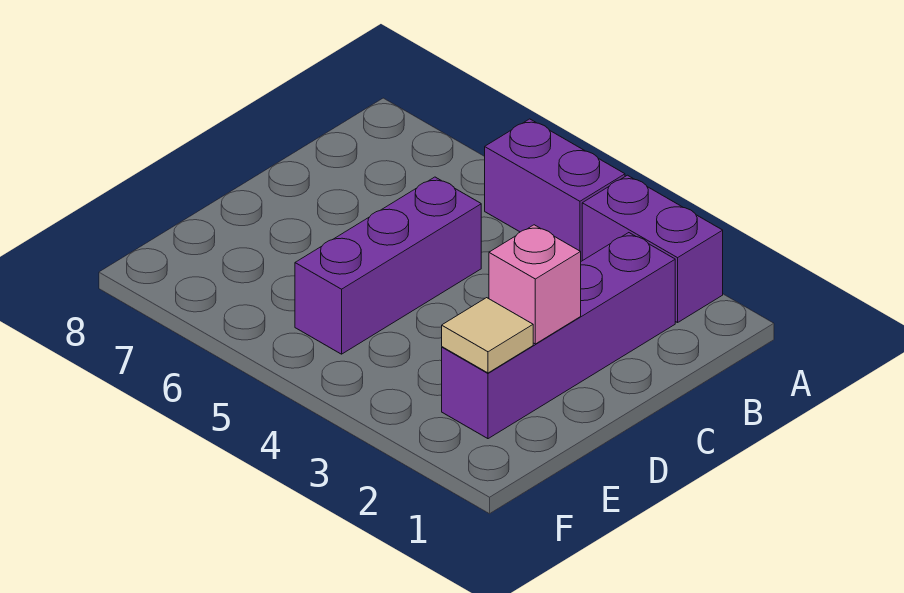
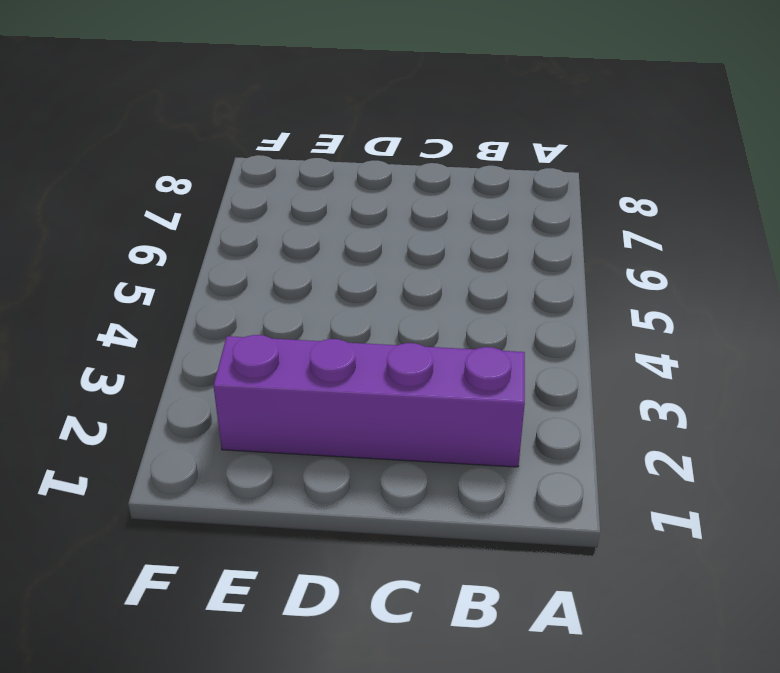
none -> purple brick A2:A3 level 1
none -> purple brick A4:A5 level 1

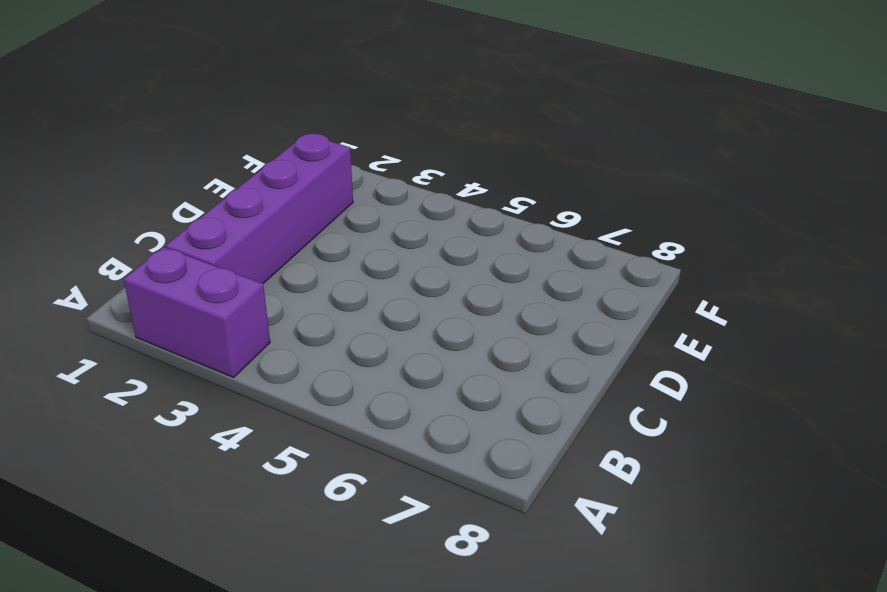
none -> purple brick A4:A5 level 1
none -> purple brick C5:E5 level 1

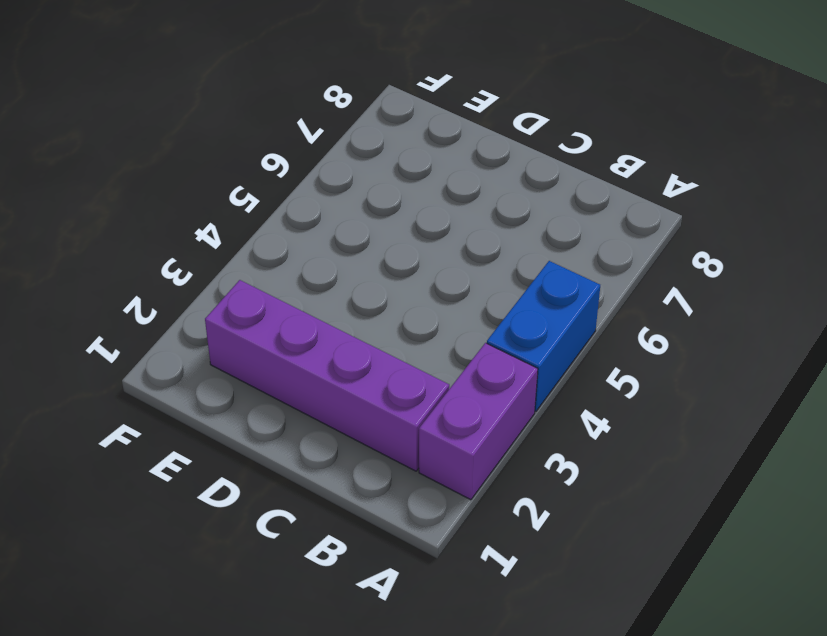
blue brick A4:A5 level 1 -> purple brick A4:A5 level 1
none -> purple brick C5:E5 level 1
none -> pink brick D2 level 2

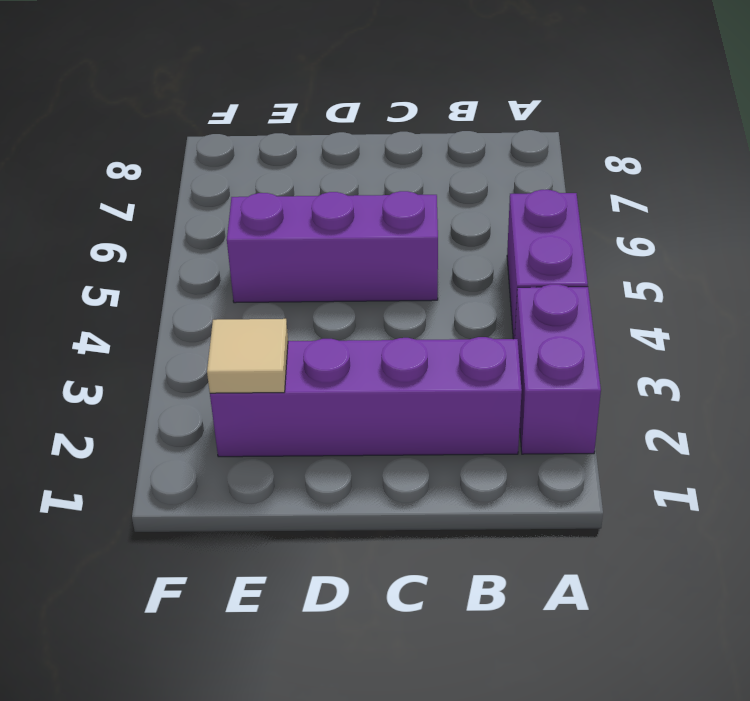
none -> pink brick D2 level 2

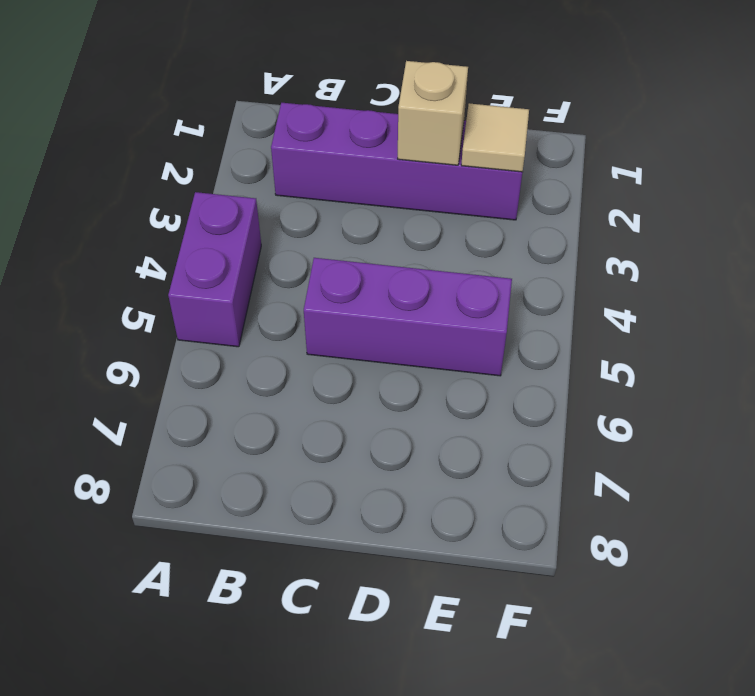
tan brick D2 level 2 -> pink brick D2 level 2
none -> purple brick A2:A3 level 1

